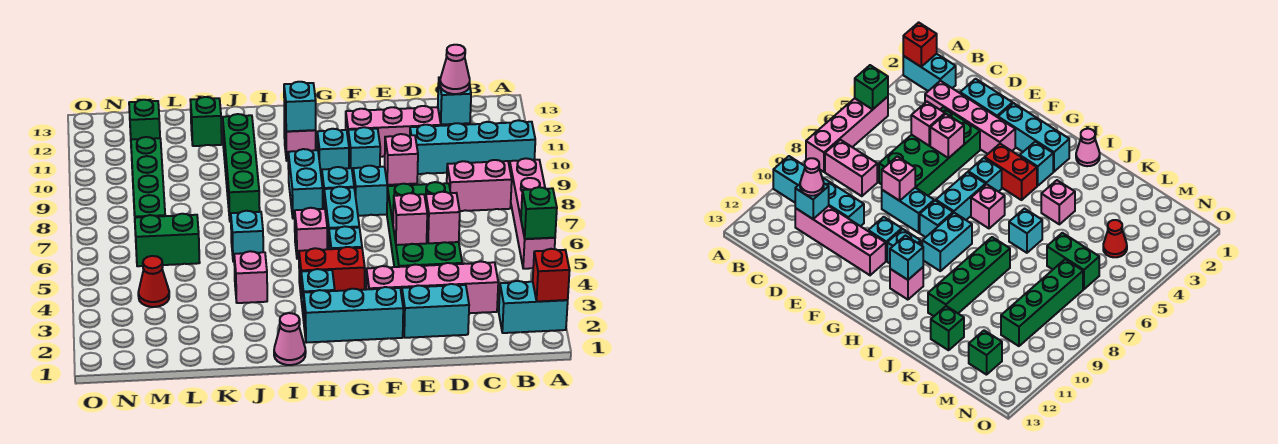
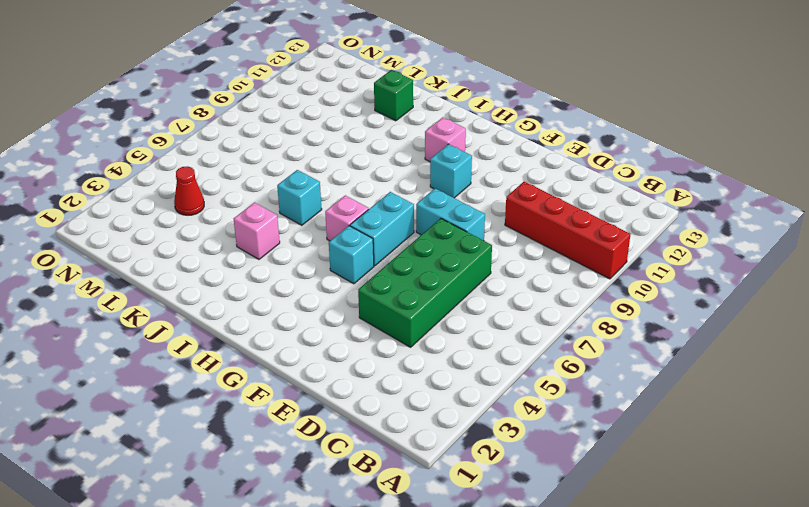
red brick A10:D10 level 1 -> cyan brick A10:D10 level 1
none -> cyan brick A2:B2 level 1
none -> pink brick A5:A8 level 1
none -> pink brick B8:C8 level 1
none -> pink brick C3:F3 level 1

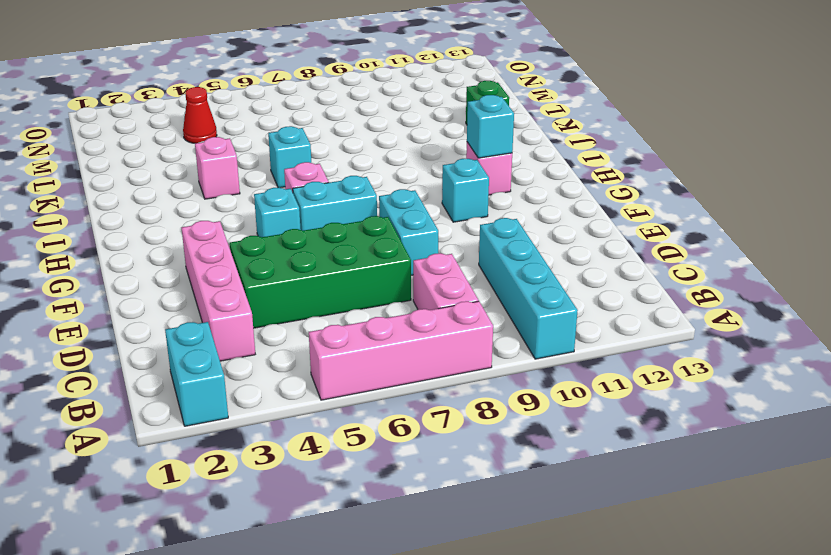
none -> pink brick C11:F11 level 1
none -> cyan brick D2:E2 level 1
none -> cyan brick F2:H2 level 1
none -> cyan brick F10 level 1

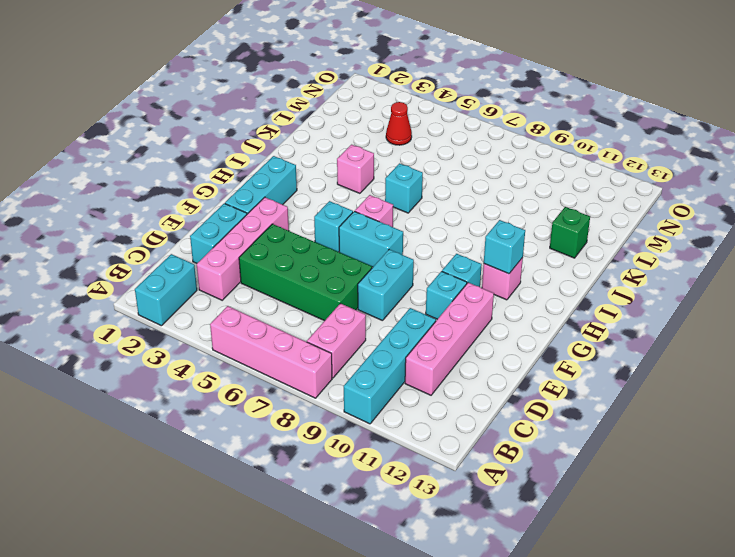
none -> red brick G4:H4 level 1
none -> cyan brick G8 level 1
none -> cyan brick H3 level 1
none -> cyan brick H8:H9 level 1

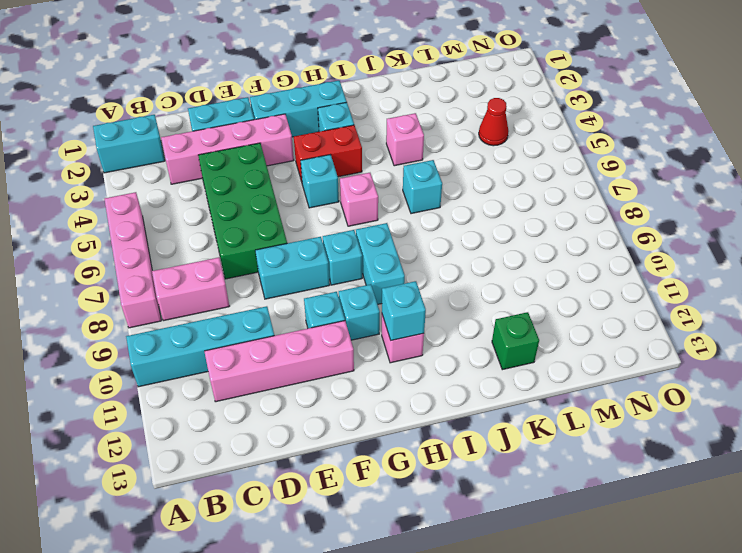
none -> cyan brick G6:G7 level 1
none -> pink cone I1 level 1
none -> green brick J8:J11 level 1
none -> green brick L6:M6 level 1

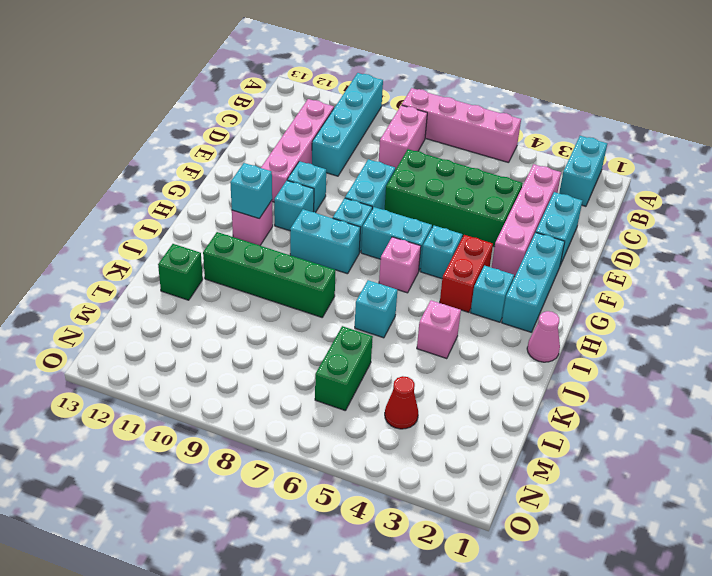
none -> green brick M7:M10 level 1
none -> green brick M12 level 1
none -> red brick A2 level 2
none -> green brick A5 level 2

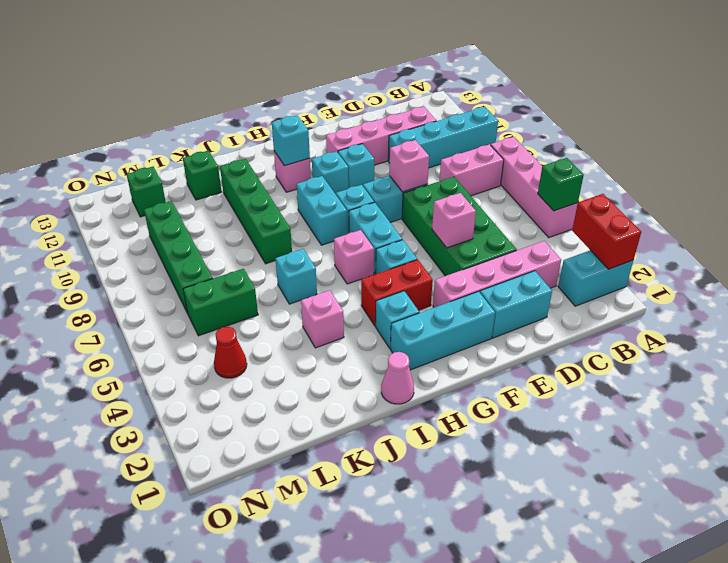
red brick A2:A3 level 2 -> red brick A2 level 2
none -> cyan brick C11 level 2
none -> pink brick D5 level 2
none -> pink cone C11 level 3

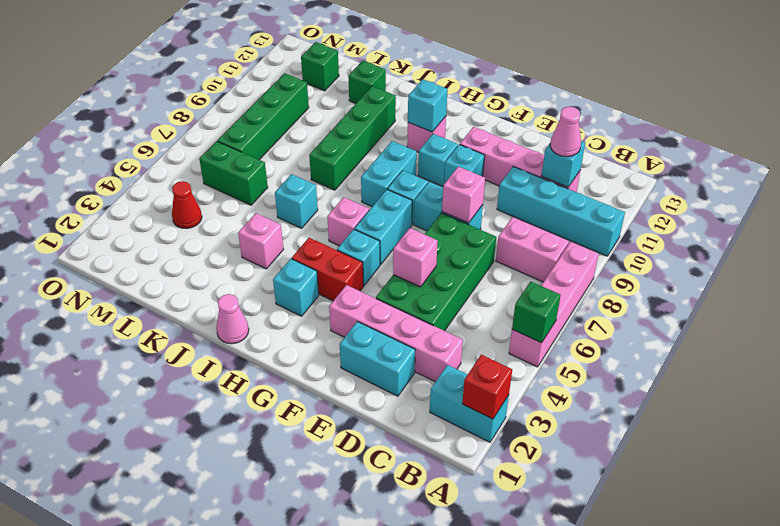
none -> cyan brick F2:H2 level 1
none -> pink brick D5 level 2

